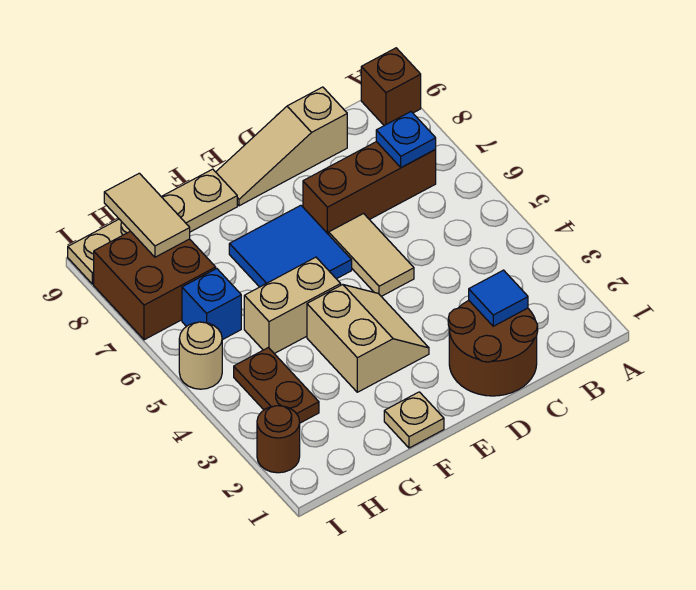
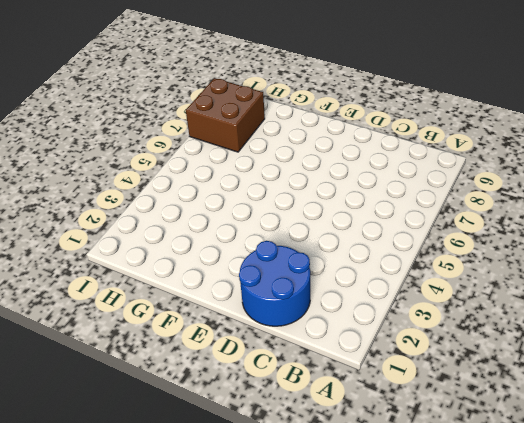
blue round brick C1:D2 level 1 -> brown round brick C1:D2 level 1
none -> brown brick A9 level 1
none -> brown brick B7:D7 level 1
none -> tan slope C9:E9 level 1 top C

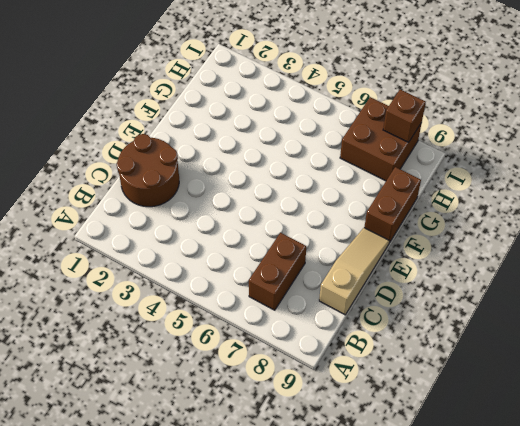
brown brick B7:C7 level 1 -> brown brick B7:D7 level 1
brown brick F9:G9 level 1 -> tan plate F9:I9 level 1
brown brick I8 level 2 -> brown brick A9 level 1
none -> tan tile D5:D6 level 1
none -> tan slope E3:F4 level 1 top F
none -> blue tile E6:F7 level 1

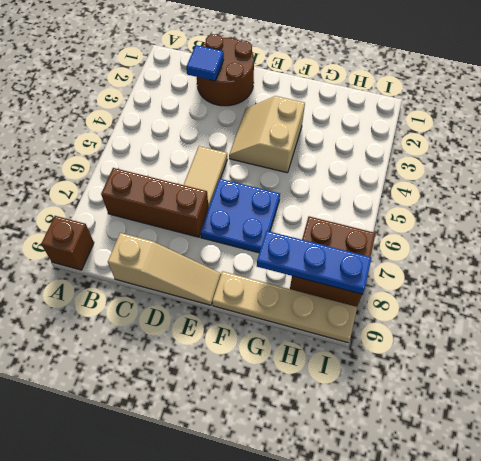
blue plate E6:F7 level 1 -> blue tile E6:F7 level 1
blue plate G8:I8 level 2 -> tan tile H8:H9 level 2
none -> tan plate F1 level 1
none -> tan brick F5:G5 level 1
none -> brown plate H3:H4 level 1

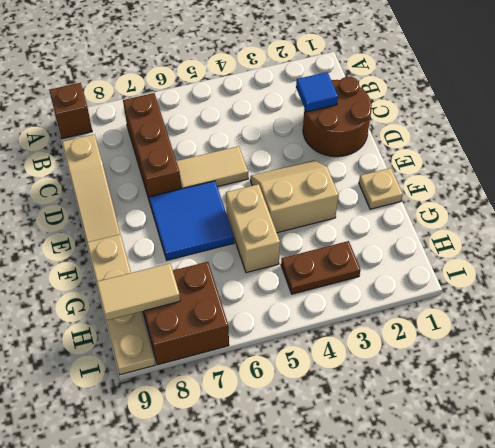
none -> blue brick H6 level 1
none -> brown round brick I2 level 1
none -> tan round brick I5 level 1

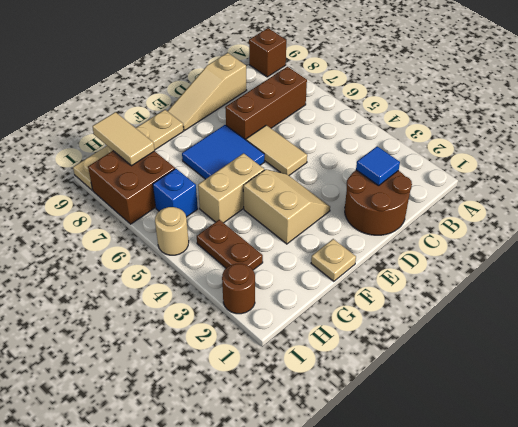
none -> blue plate B7 level 2

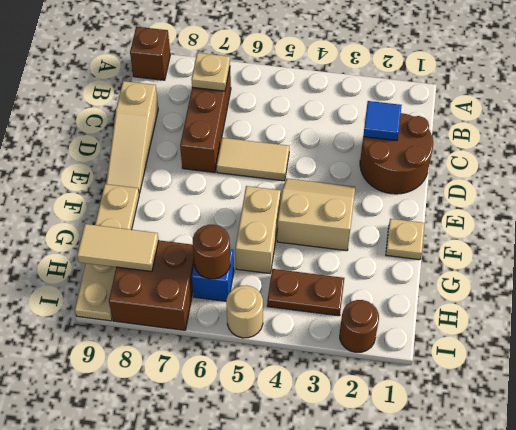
tan plate B7 level 2 -> blue plate B7 level 2
brown round brick H6 level 2 -> none
none -> blue tile E6:F7 level 1

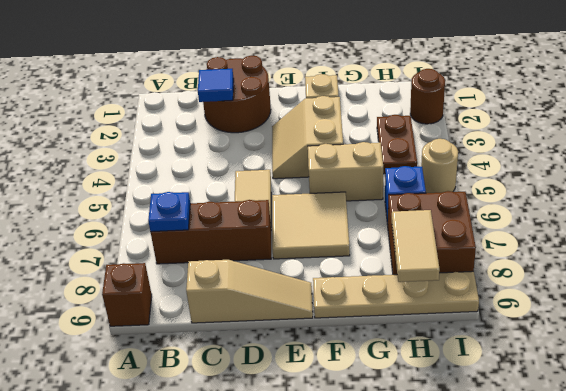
tan tile E6:F7 level 1 -> blue tile E6:F7 level 1

